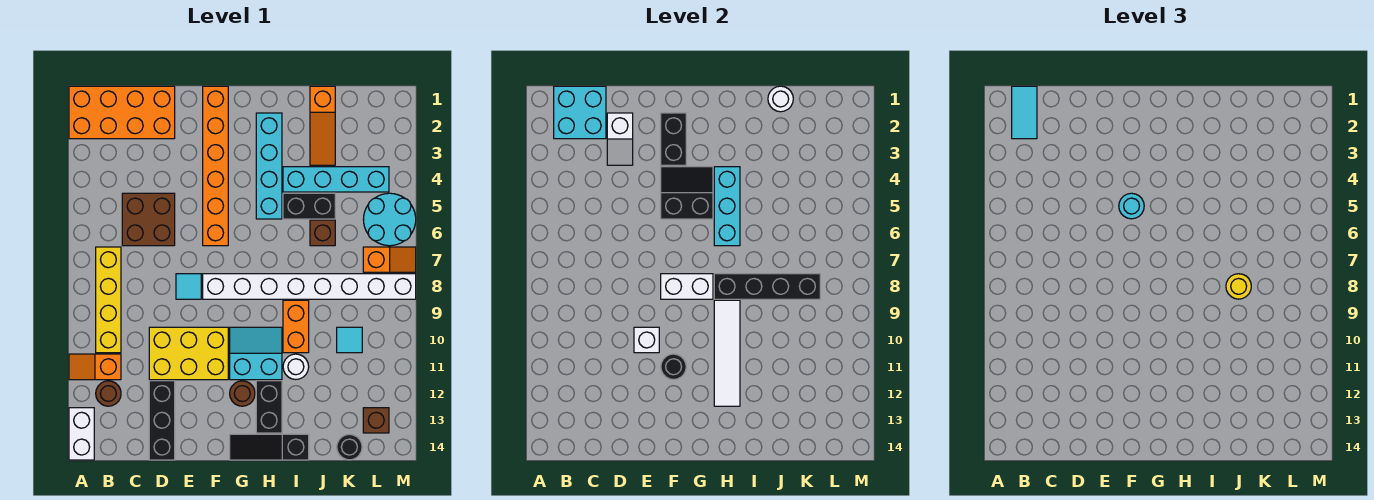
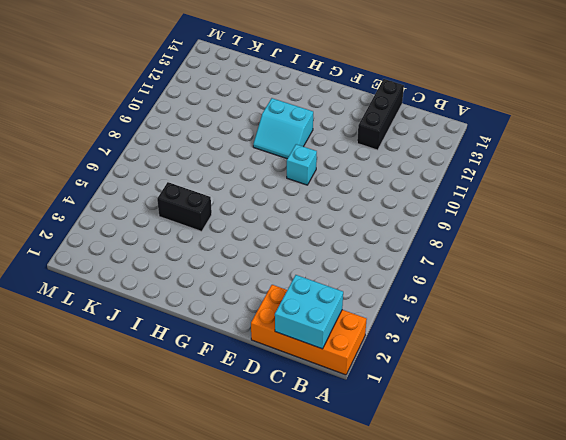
cyan brick F9 level 1 -> none
none -> orange slope A11:B11 level 1 top B
none -> white brick A13:A14 level 1
none -> yellow brick B7:B10 level 1
none -> brown round brick B12 level 1

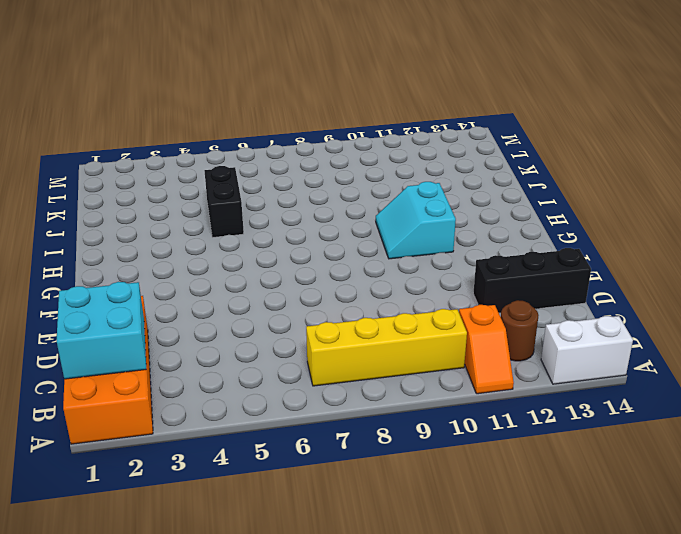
none -> brown brick C5:D6 level 1
none -> yellow brick D10:F11 level 1
none -> cyan tile E8 level 1
none -> orange brick F1:F6 level 1

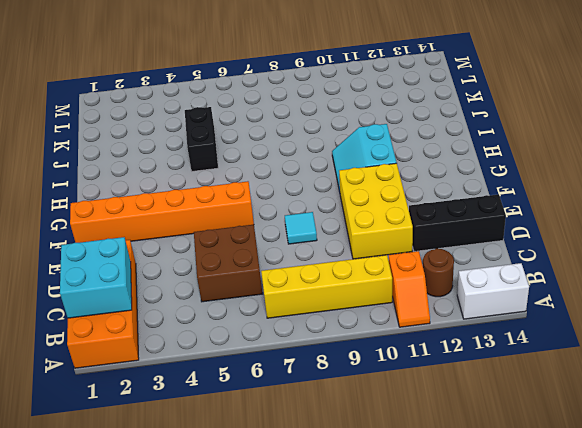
none -> white brick F8:M8 level 1
none -> brown round brick G12 level 1
none -> black slope G14:I14 level 1 top I
none -> cyan brick H2:H5 level 1

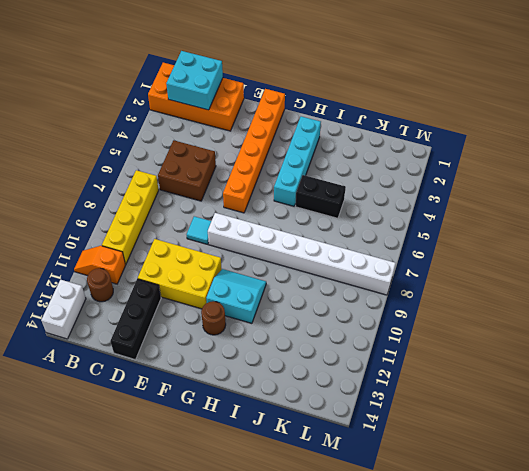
none -> black slope G14:I14 level 1 top I
none -> black brick H12:H13 level 1
none -> cyan brick I4:L4 level 1
none -> orange brick I9:I10 level 1

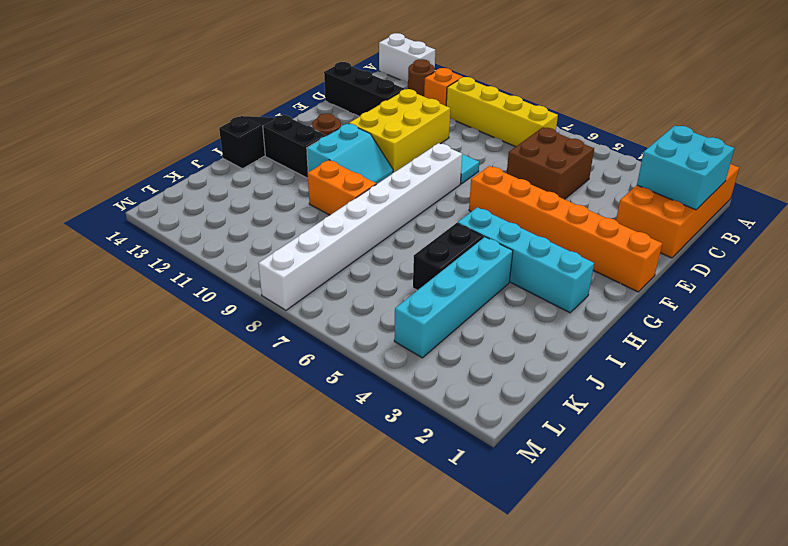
none -> white round brick I11 level 1
none -> orange slope J1:J3 level 1 top 1
none -> brown brick J6 level 1
none -> cyan tile K10 level 1

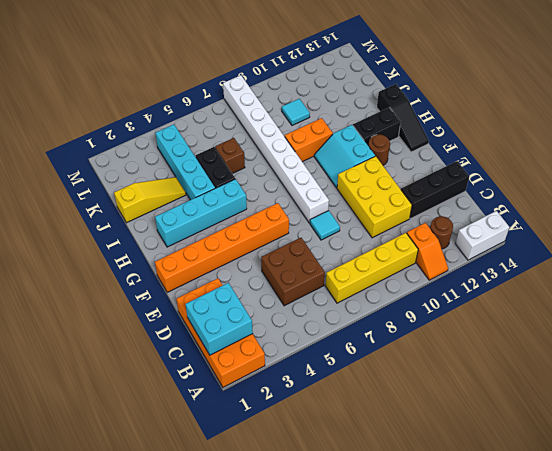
yellow slope J1:J3 level 1 top 1 -> orange slope J1:J3 level 1 top 1
none -> white round brick I11 level 1
none -> black round brick K14 level 1
none -> cyan round brick L5:M6 level 1
none -> orange slope L7:M7 level 1 top L

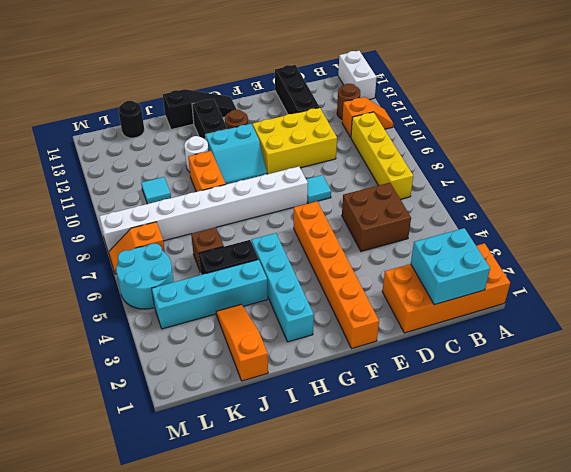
none -> brown brick L13 level 1
none -> white slope D2:D3 level 2 top 2
none -> white brick E10 level 2
none -> black brick F2:F3 level 2

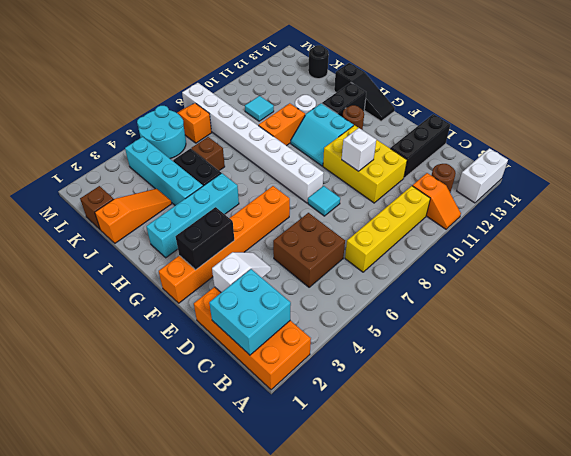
brown brick K1 level 1 -> brown brick L13 level 1
none -> black slope F4:G5 level 2 top 5
none -> white brick F8:G8 level 2
none -> black round brick F11 level 2
none -> cyan brick H4:H6 level 2

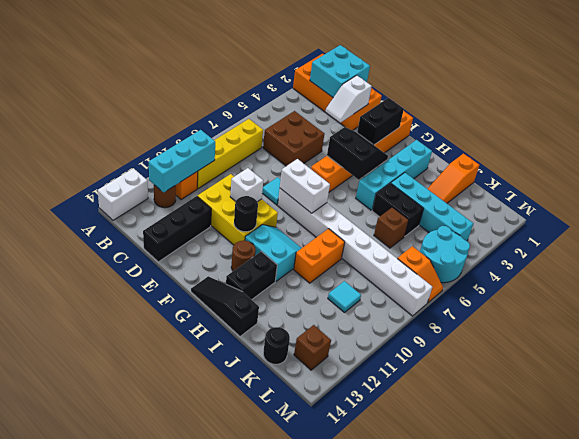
cyan brick B10:B12 level 2 -> cyan brick H4:H6 level 2
none -> white round brick I11 level 1
none -> black brick H8:K8 level 2
none -> white tile H9:H12 level 2
none -> white round brick J1 level 2

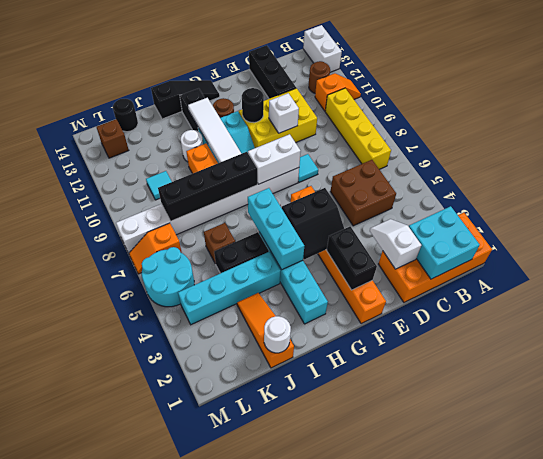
none -> cyan tile B1:B2 level 3
none -> cyan round brick F5 level 3
none -> yellow round brick J8 level 3

